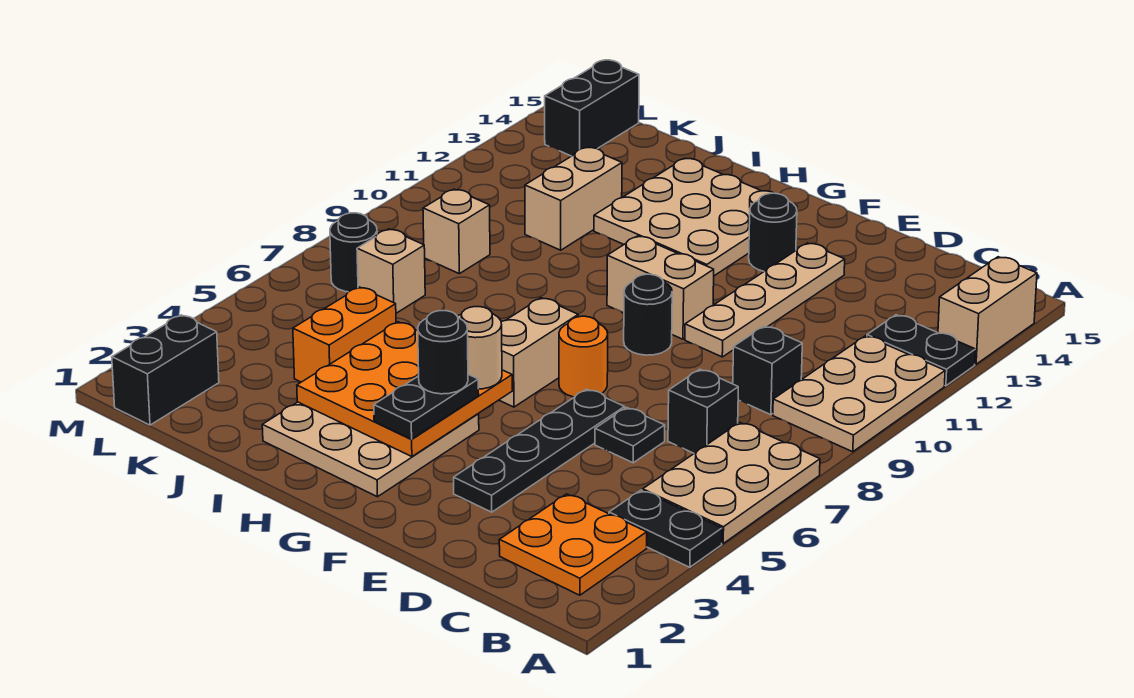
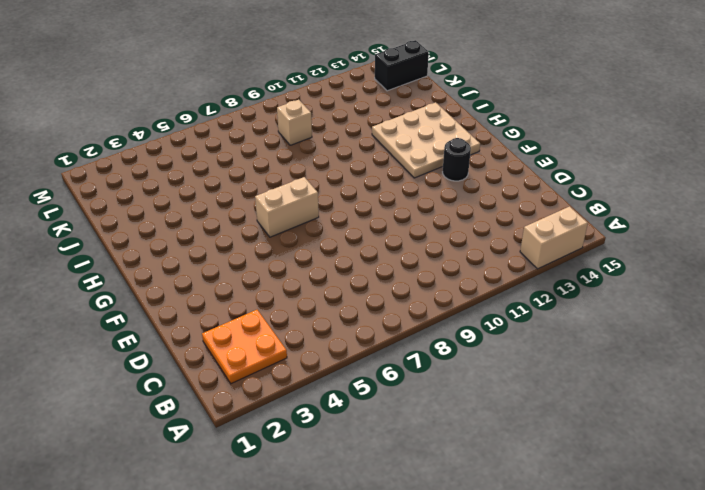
none -> black plate A4:B4 level 1
none -> tan plate A5:B7 level 1
none -> tan plate A9:B11 level 1

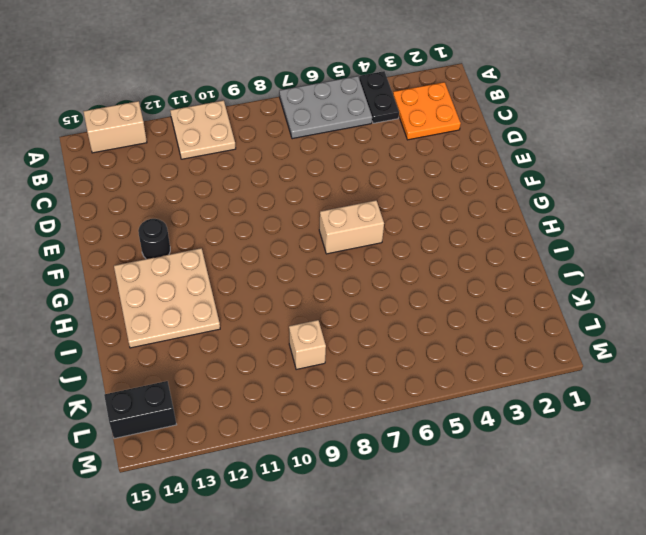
grey plate A5:B7 level 1 -> tan plate A5:B7 level 1
tan plate A10:B11 level 1 -> tan plate A9:B11 level 1
none -> black plate A12:B12 level 1
none -> black brick C7 level 1
none -> black brick C9 level 1

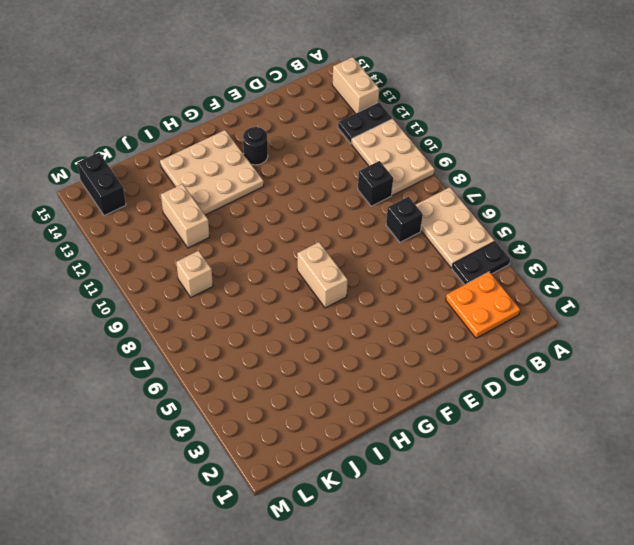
none -> black plate D6 level 1
none -> black plate E3:E6 level 1
none -> tan plate E10:E13 level 1

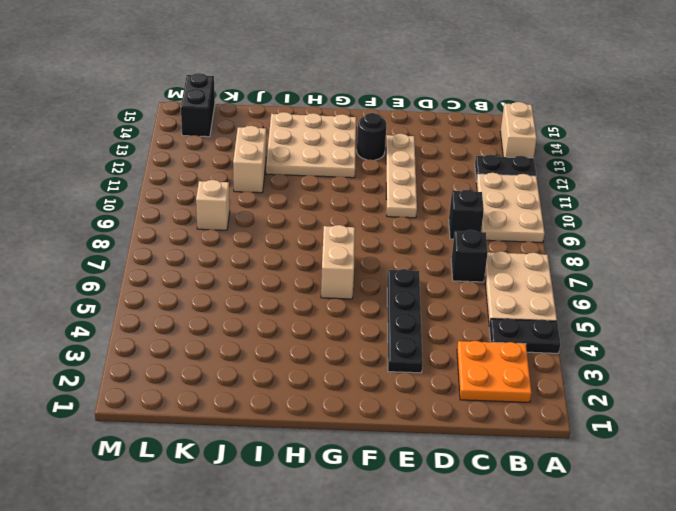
none -> black plate D6 level 1
none -> orange round brick F7 level 1
none -> black round brick F9 level 1

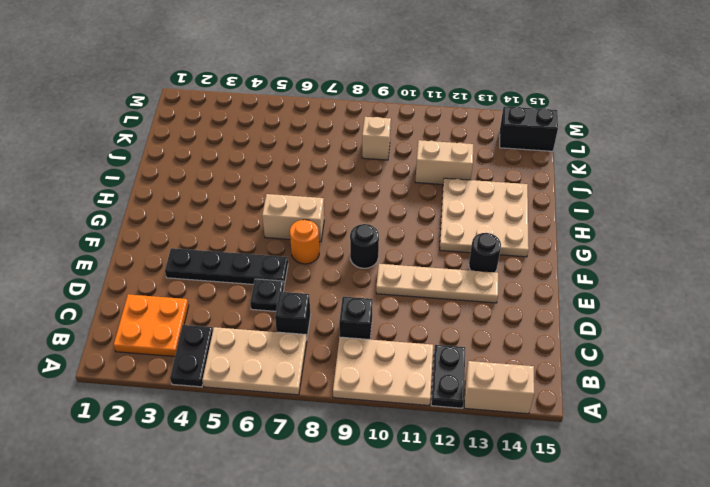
none -> tan brick F10:G10 level 1
none -> tan plate G2:I4 level 1
none -> orange brick J4:J5 level 1

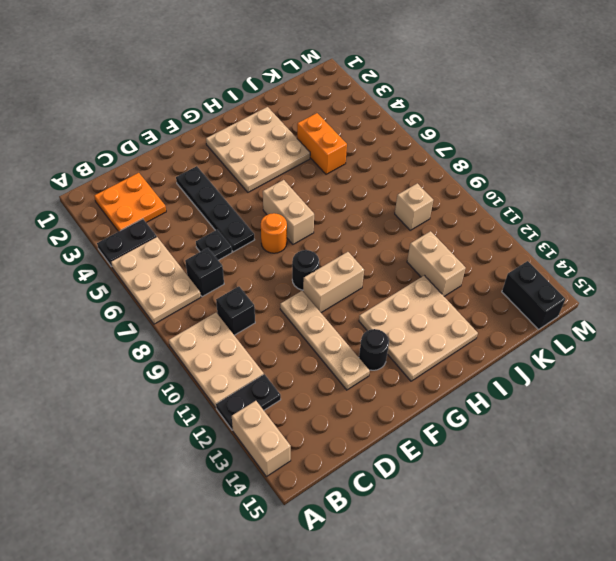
none -> tan brick K7 level 1
none -> black brick L1:L2 level 1
none -> black round brick L7 level 1

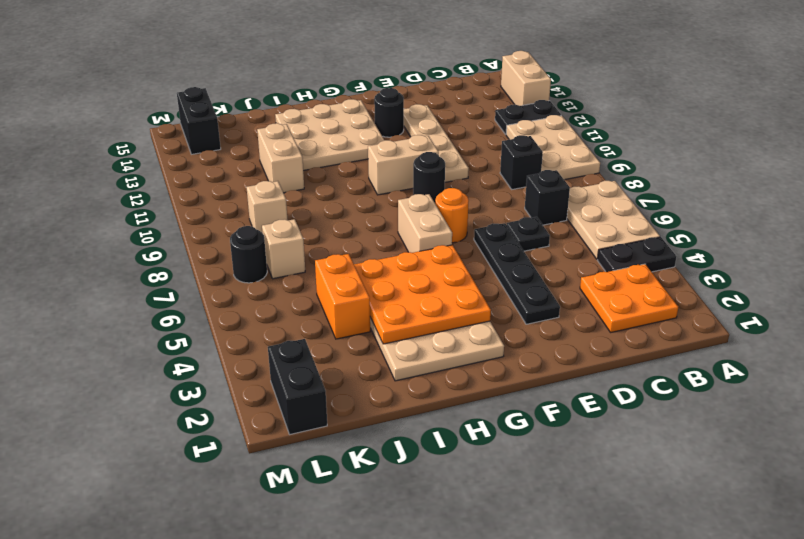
none -> black plate G3:G4 level 3
none -> tan round brick G5 level 3
none -> black round brick G4 level 4

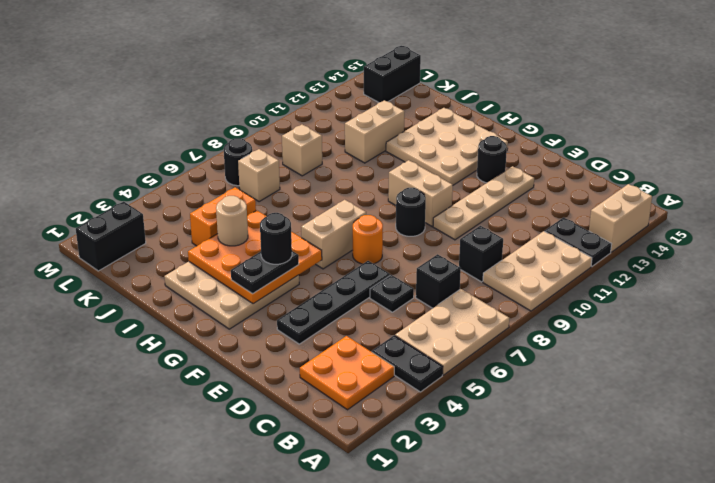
tan round brick I4 level 3 -> tan round brick G5 level 3

